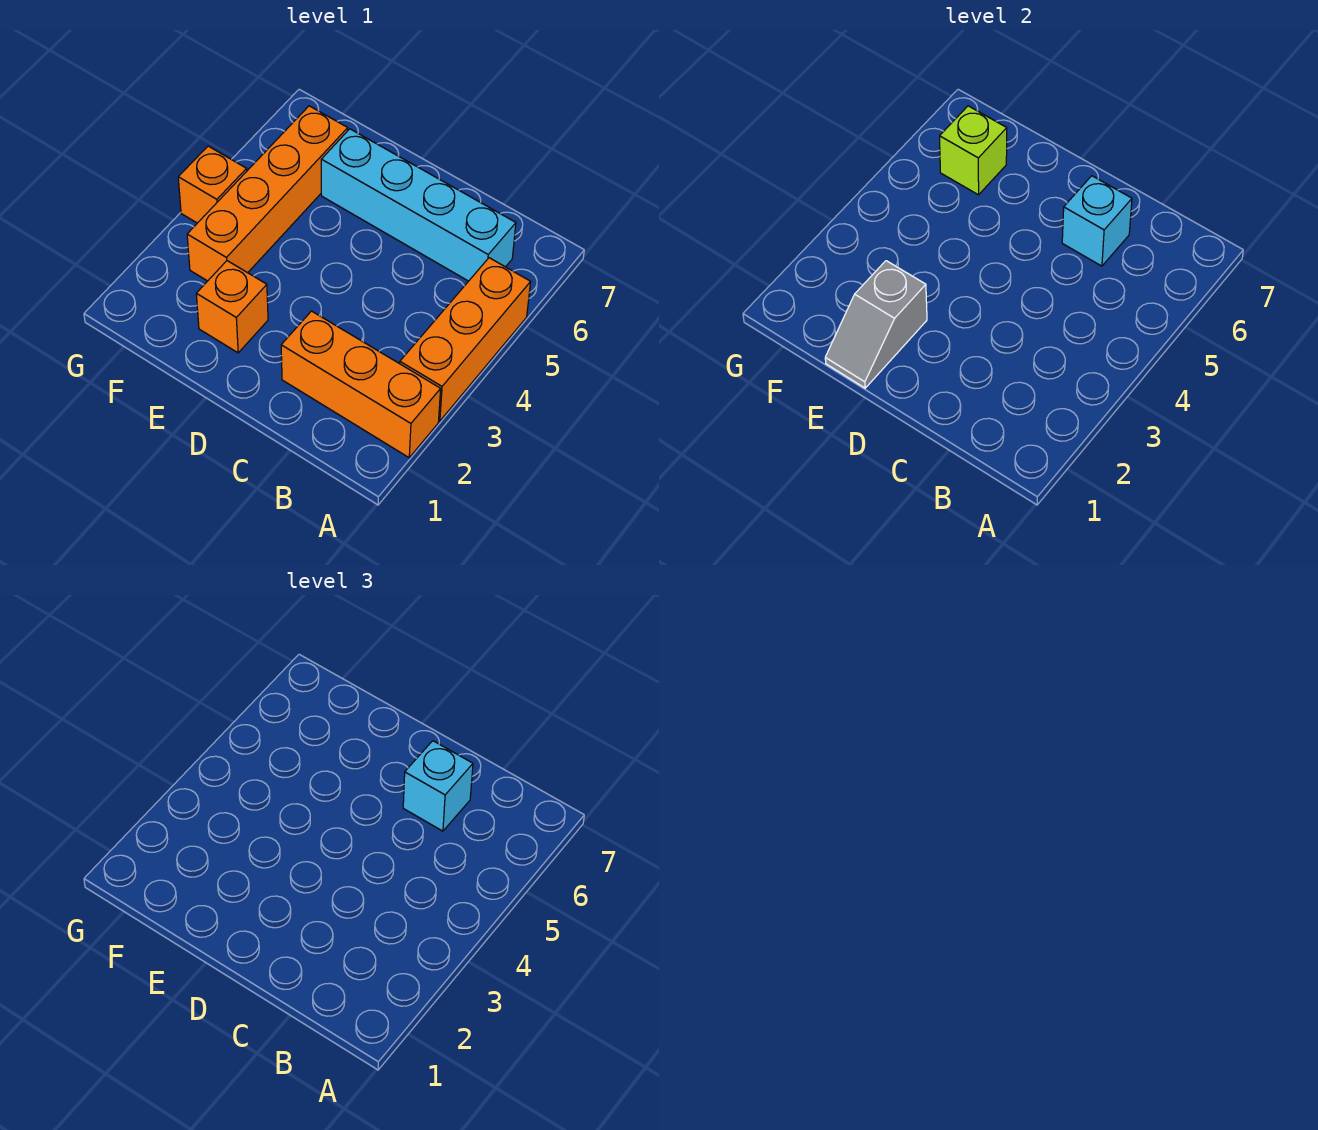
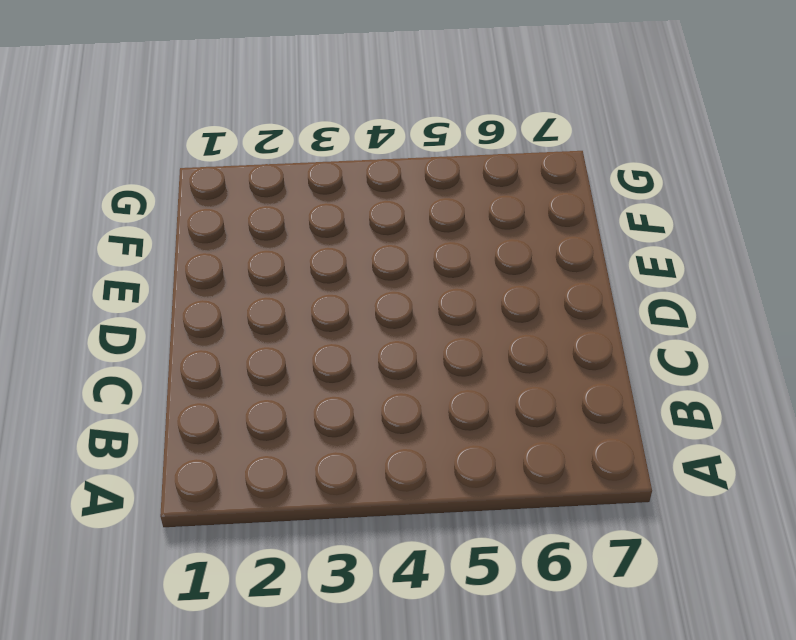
none -> orange brick A2:C2 level 1
none -> orange brick A3:A5 level 1

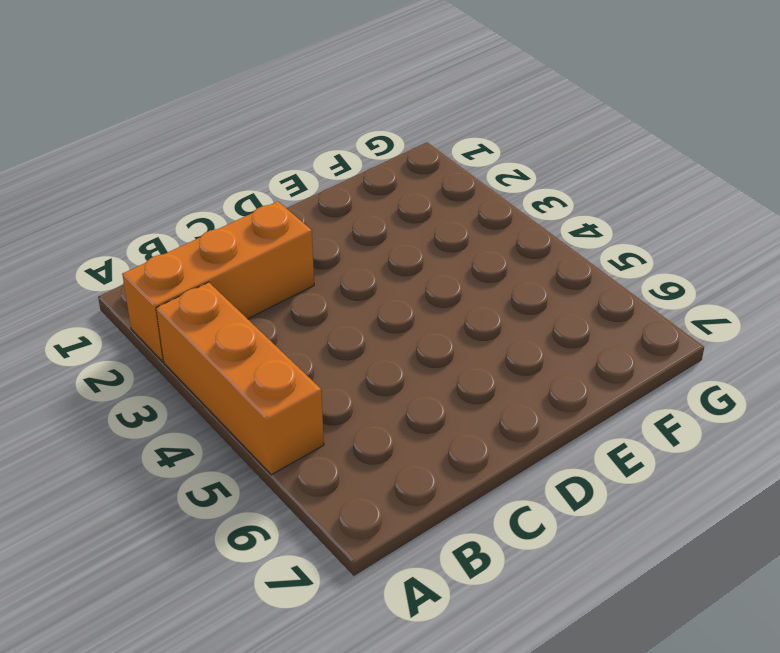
none -> cyan brick B6:E6 level 1
none -> orange brick E2 level 1

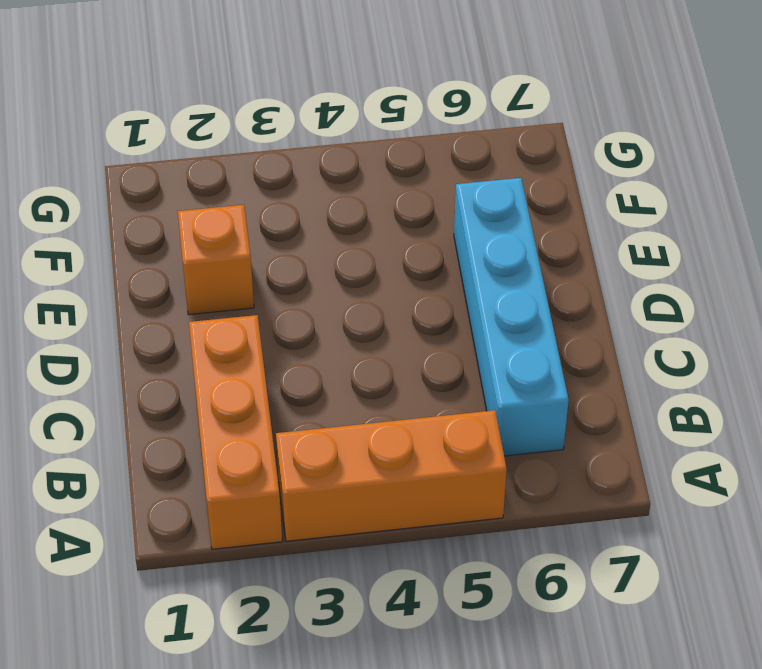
none -> orange brick F3:F6 level 1
none -> orange brick G4 level 1

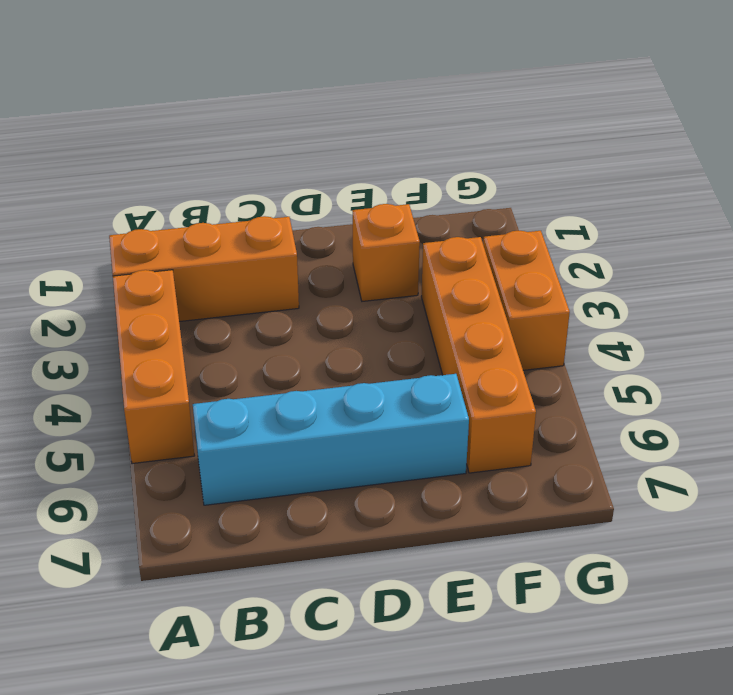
orange brick G3:G4 level 1 -> orange brick G4 level 1
none -> cyan brick C6 level 2
none -> grey slope E1:E2 level 2 top 2

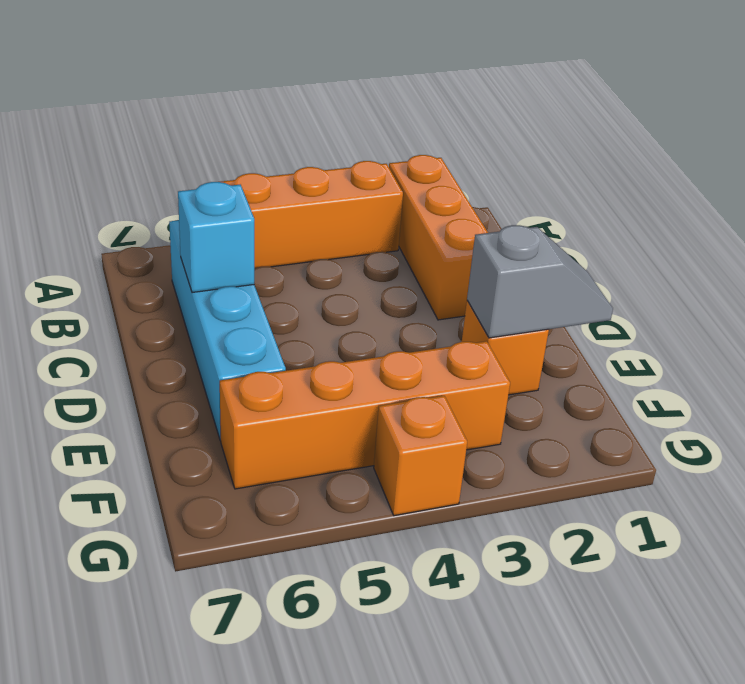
none -> lime brick F6 level 2
none -> cyan brick C6 level 3

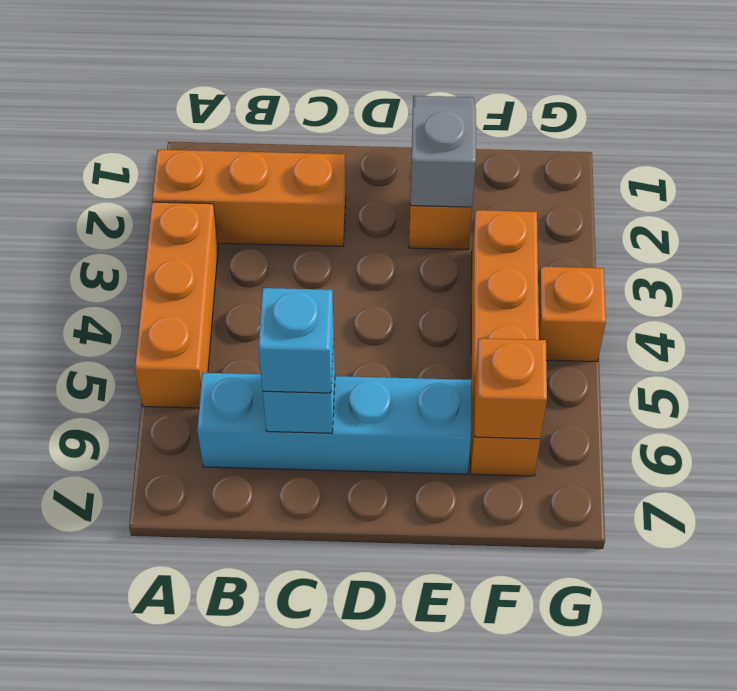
orange brick F6 level 2 -> lime brick F6 level 2

